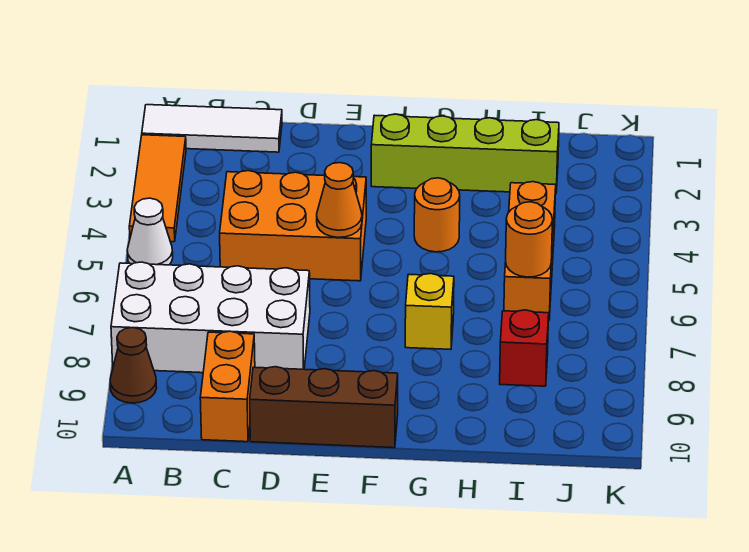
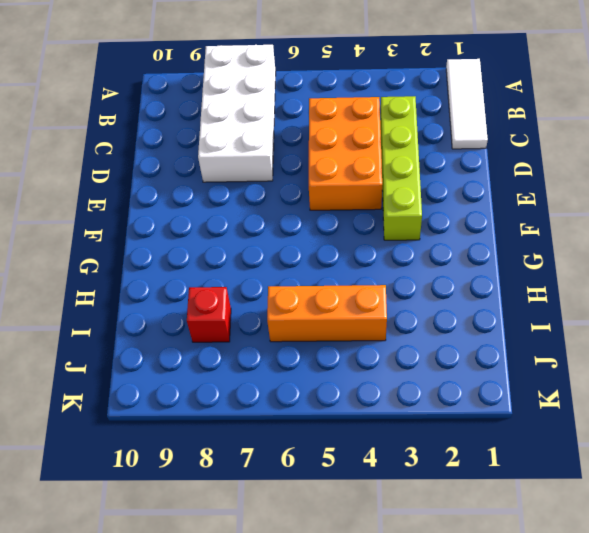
lime brick C3:F3 level 1 -> lime brick F2:I2 level 1
none -> orange tile A2:A4 level 1
none -> white cone A5 level 1
none -> brown cone A9 level 1

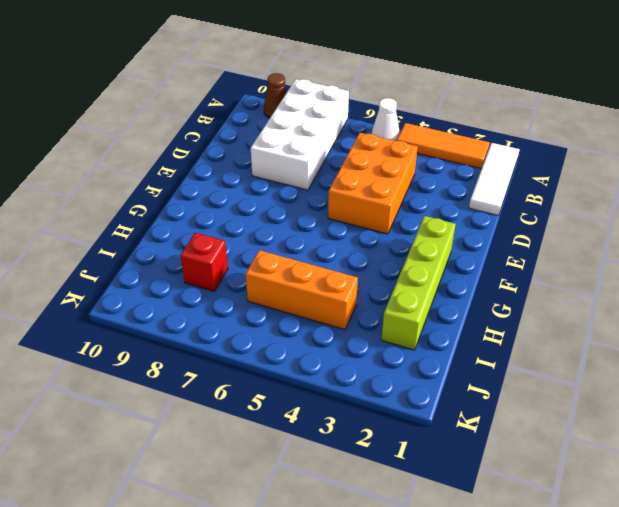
none -> orange brick C9:C10 level 1
none -> brown brick D10:F10 level 1
none -> orange round brick G4 level 1

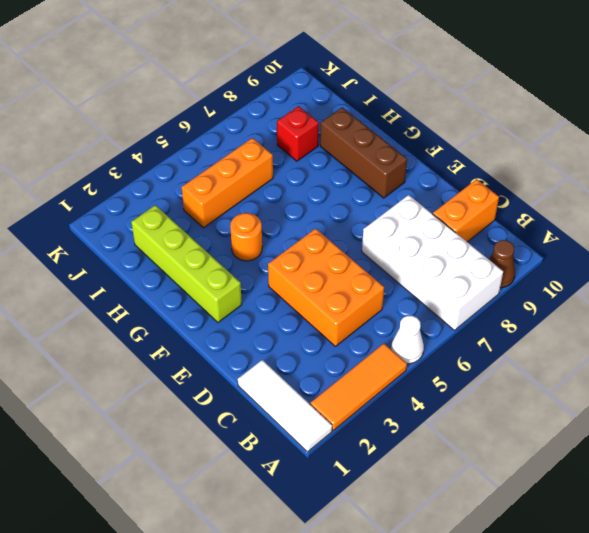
brown brick F9:H9 level 1 -> brown brick D10:F10 level 1
none -> yellow brick G7 level 1
none -> orange cone E5 level 2
none -> orange round brick I6 level 2

